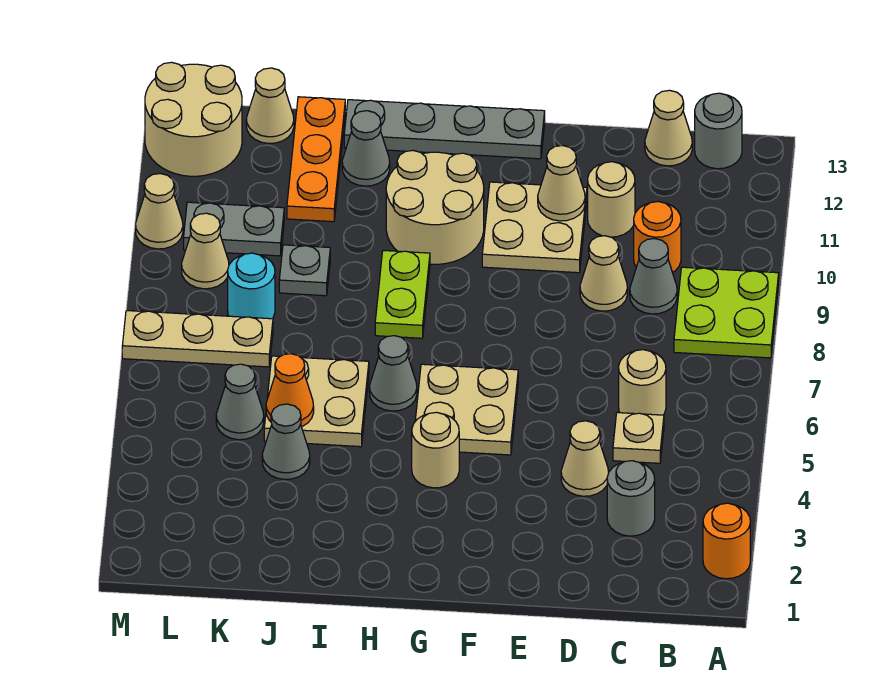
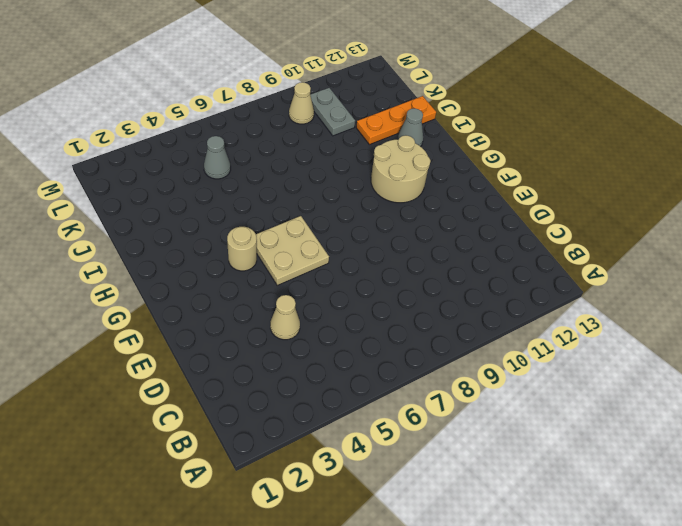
none -> orange round brick A2 level 1
none -> lime plate A8:B9 level 1
none -> grey round brick B13 level 1
none -> grey round brick C3 level 1

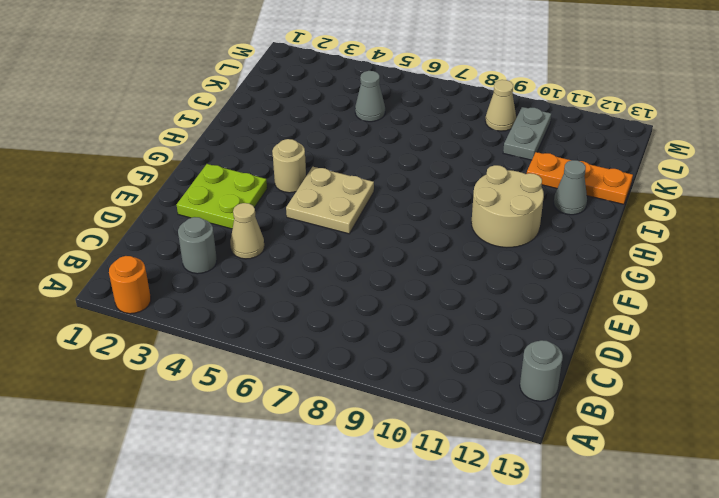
lime plate E2:F3 level 1 -> lime plate A8:B9 level 1
none -> tan plate C5 level 1
none -> tan round brick C6 level 1
none -> grey cone C9 level 1
none -> orange round brick C10 level 1

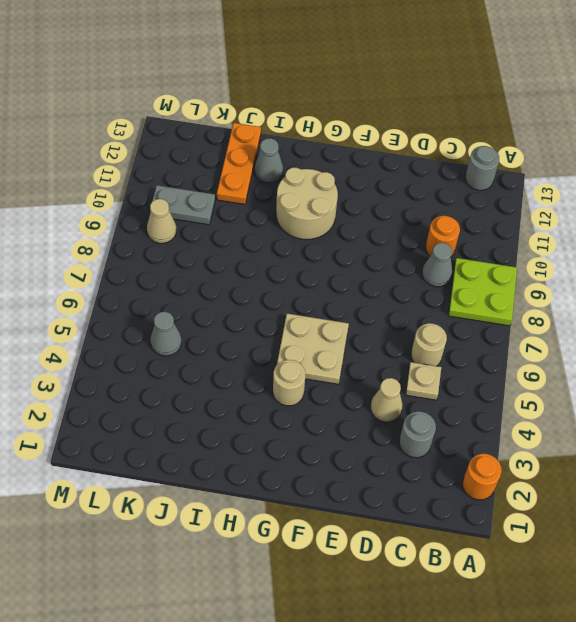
none -> tan cone C13 level 1
none -> tan cone D9 level 1
none -> tan round brick D11 level 1
none -> tan plate E10:F11 level 1

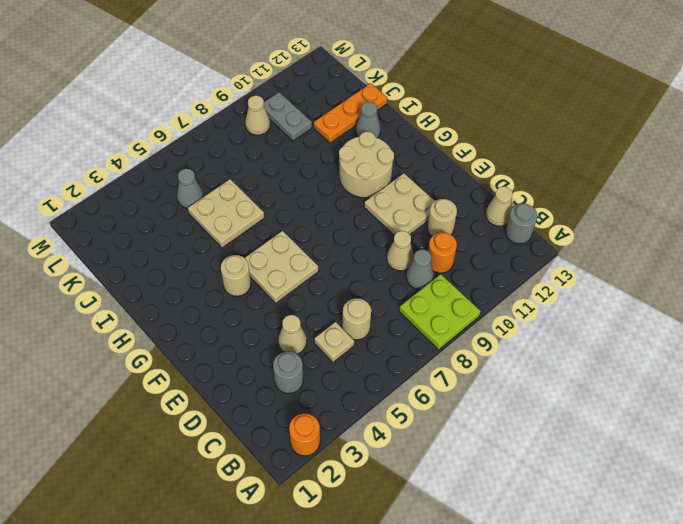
none -> grey plate F13:I13 level 1
none -> grey cone H6 level 1
none -> lime plate H8:H9 level 1
none -> grey cone J4 level 1

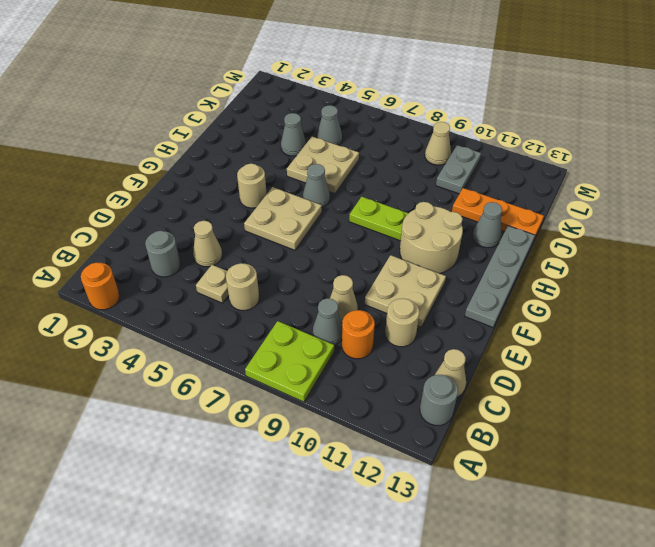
none -> grey plate J9 level 1
none -> tan plate K7:M7 level 1
none -> cyan round brick K8 level 1
none -> tan cone K13 level 1

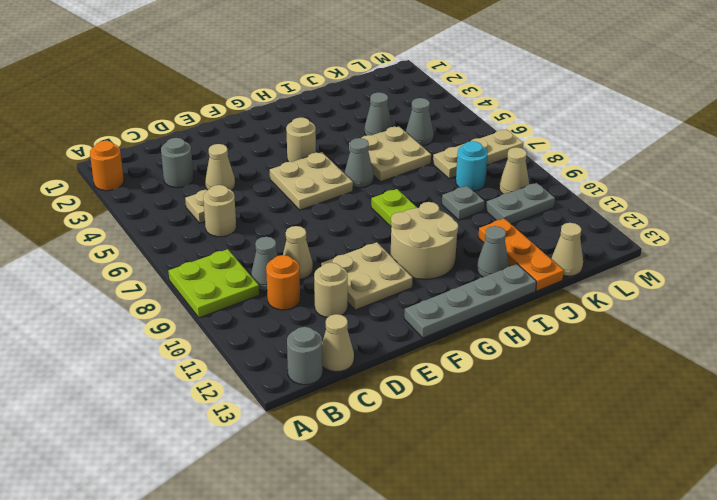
none -> tan round brick L12:M13 level 1
none -> tan cone M10 level 1
none -> tan cone E11 level 2
none -> orange cone J5 level 2

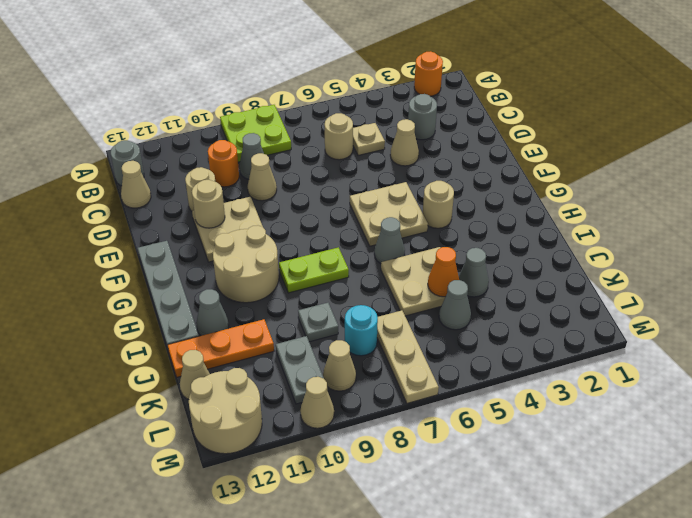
tan round brick E11 level 2 -> tan cone E11 level 2

